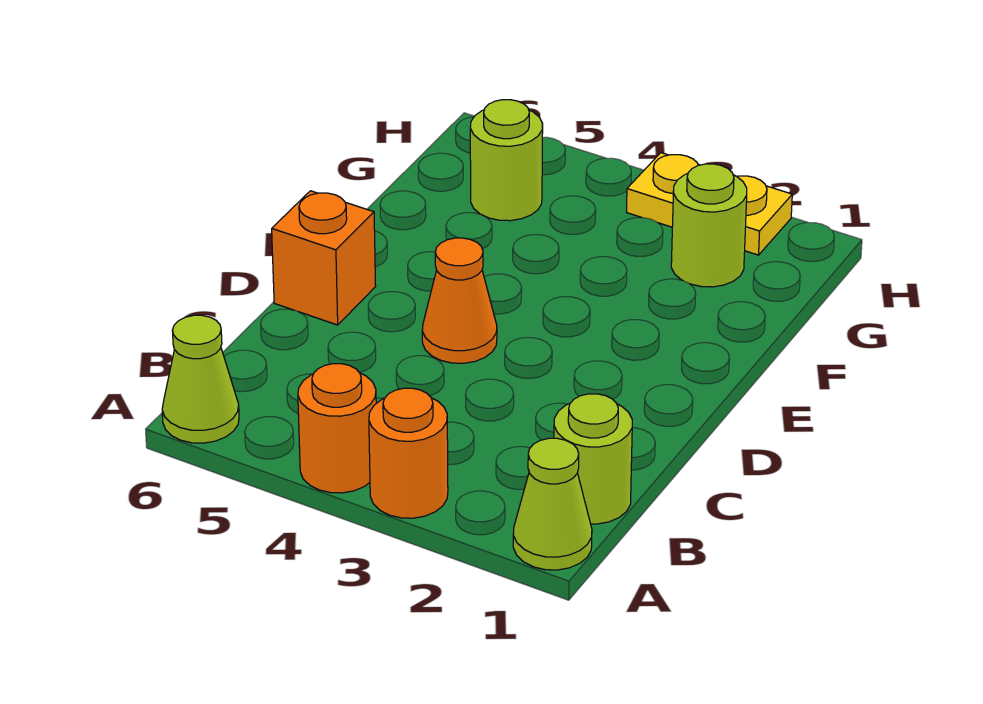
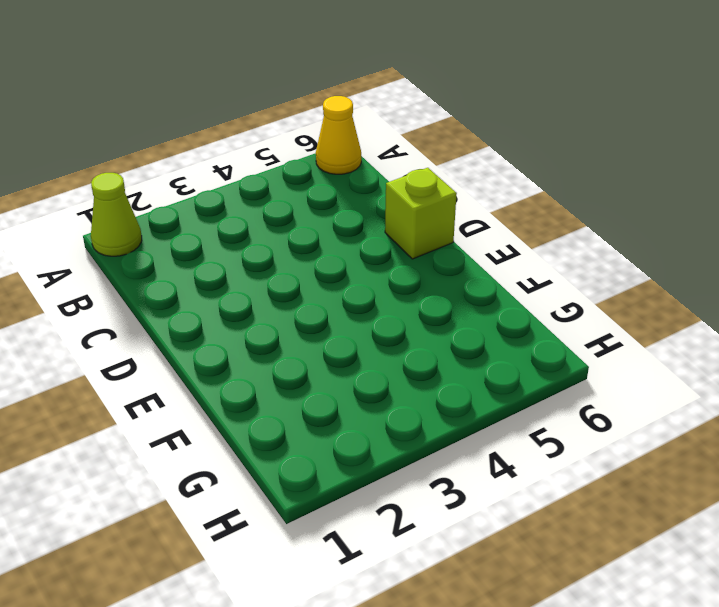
yellow cone A6 level 1 -> lime cone A6 level 1
lime brick D6 level 1 -> orange brick D6 level 1
none -> orange round brick A3 level 1
none -> orange round brick A4 level 1

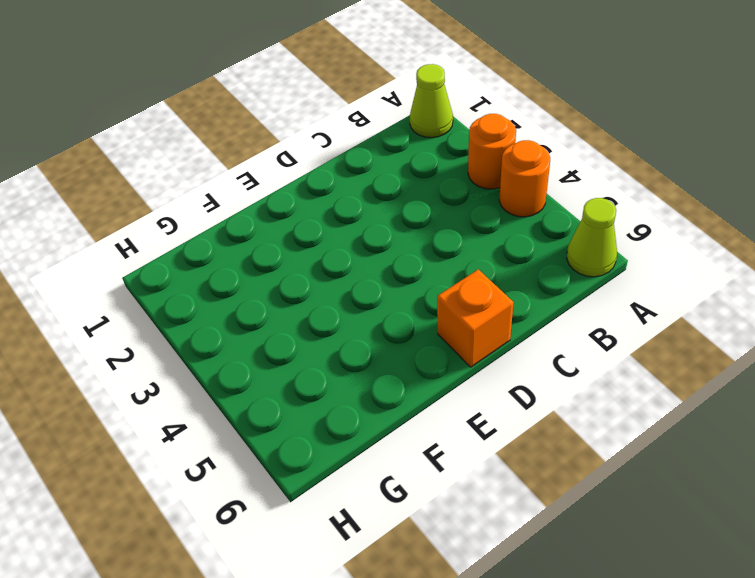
none -> lime round brick B1 level 1
none -> orange cone D4 level 1

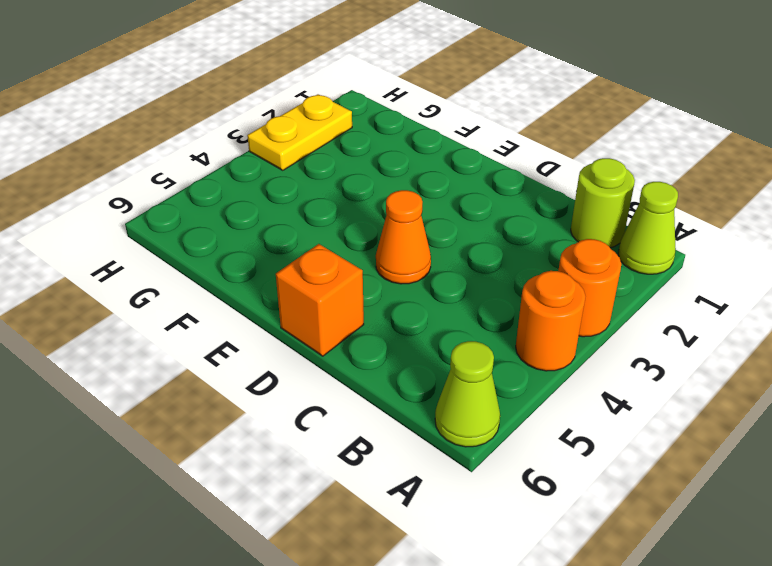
none -> lime round brick G2 level 1
none -> lime round brick G5 level 1

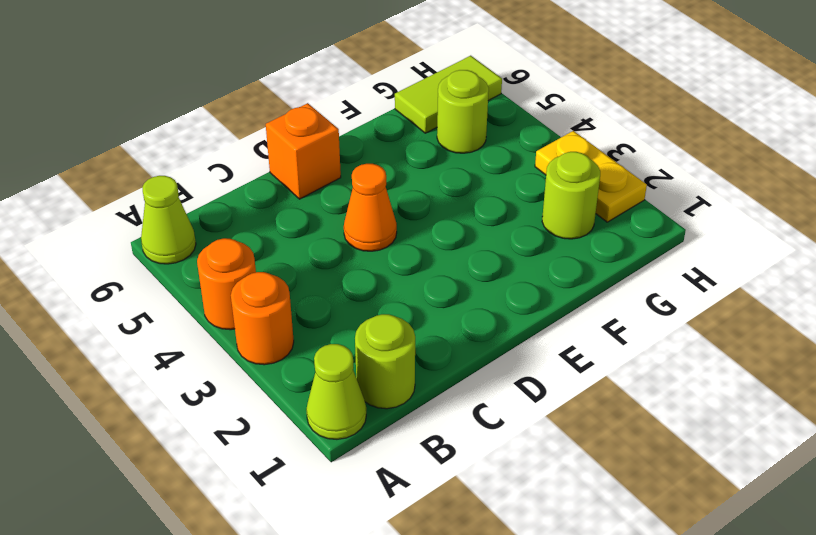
lime tile G6:H6 level 1 -> none

